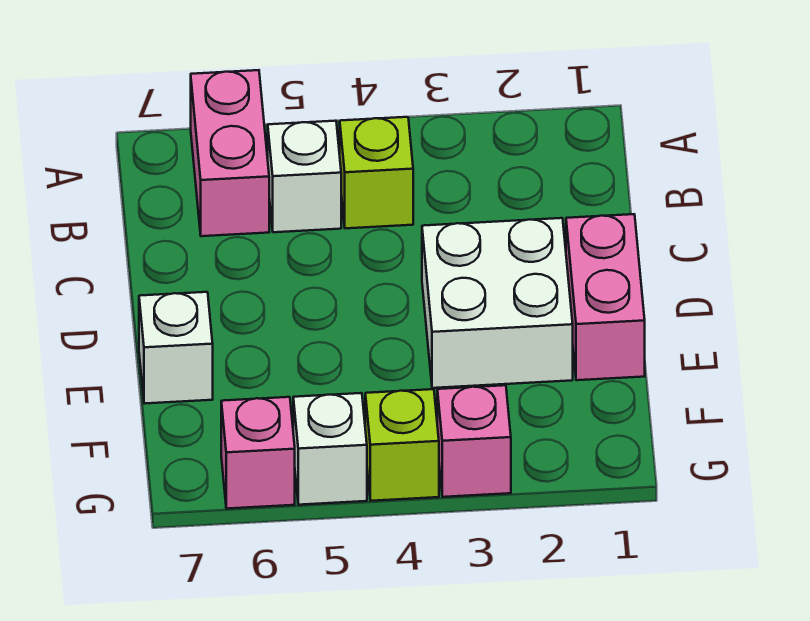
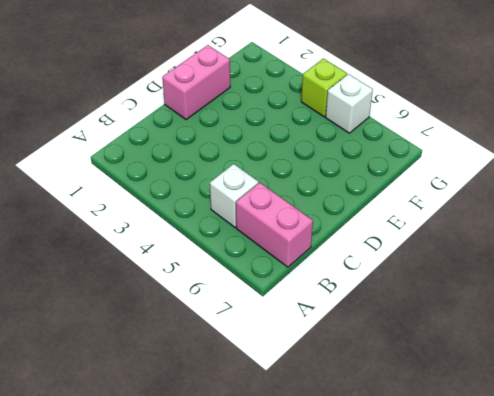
pink brick B6:B7 level 1 -> pink brick A6:B6 level 1
none -> lime brick B4 level 1
none -> white brick D2:E3 level 1

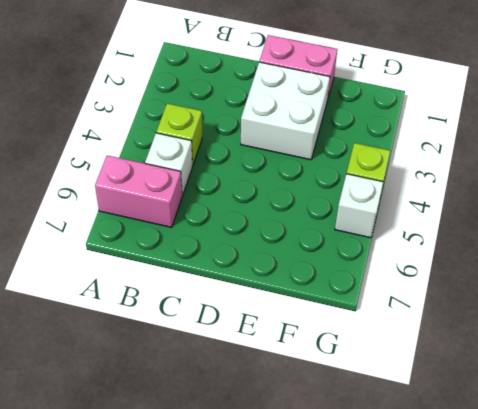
none -> white brick E7 level 1
none -> pink brick G3 level 1

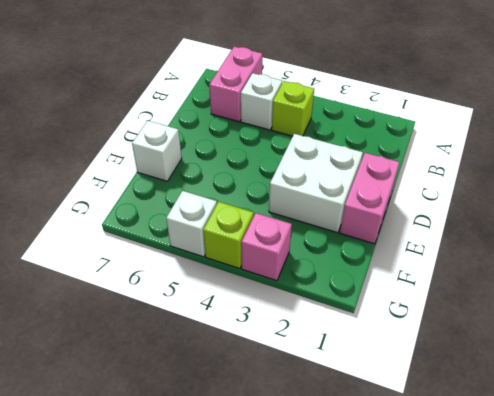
none -> pink brick G6 level 1

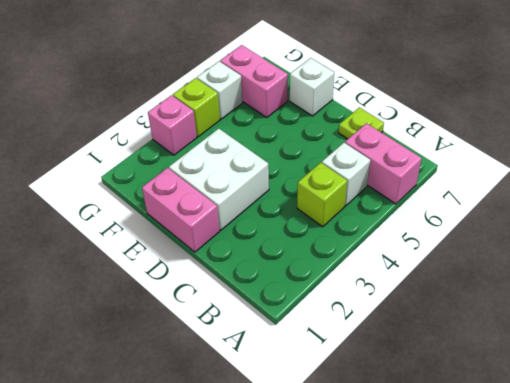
lime plate C7 level 1 -> none
pink brick F6:G6 level 1 -> pink brick G6 level 1

